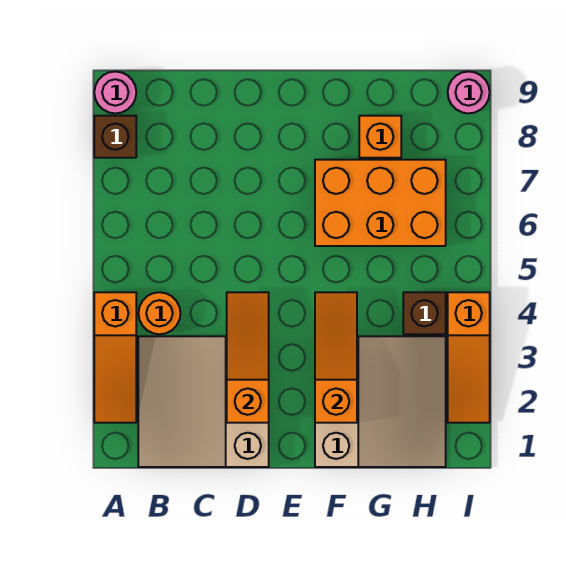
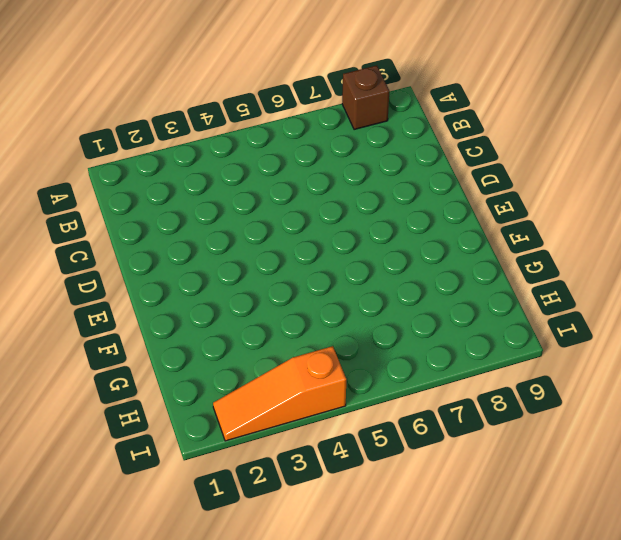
none -> orange slope A2:A4 level 1 top 4
none -> pink round brick A9 level 1
none -> tan slope B1:D3 level 1 top D

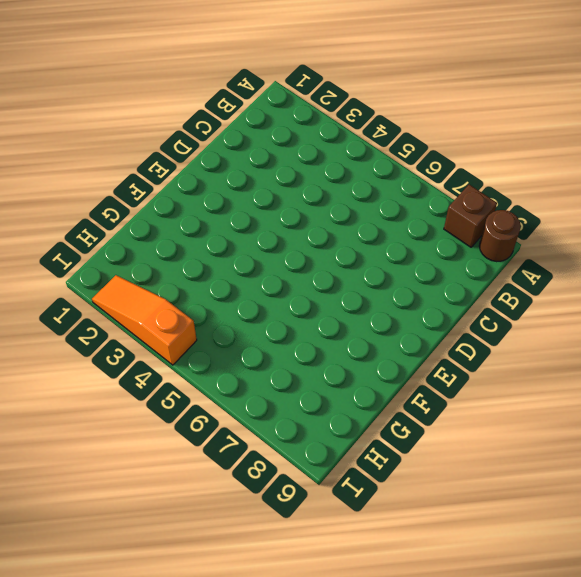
brown round brick A9 level 1 -> pink round brick A9 level 1
none -> orange slope A2:A4 level 1 top 4
none -> tan slope B1:D3 level 1 top D
none -> orange round brick B4 level 1

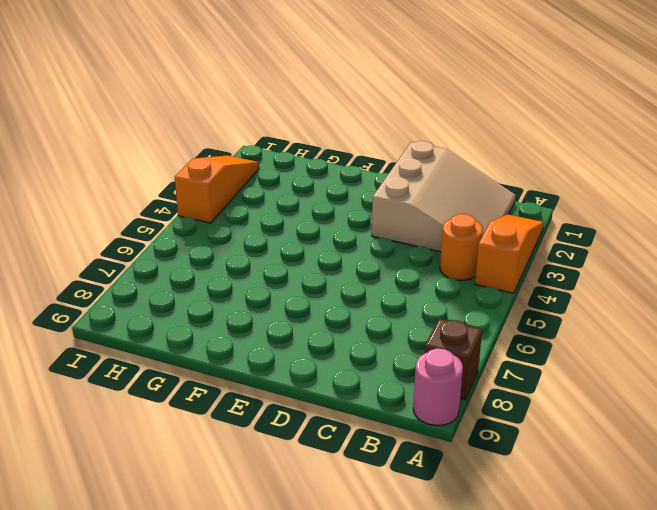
none -> tan slope F1:H3 level 1 top F
none -> orange brick F6:H7 level 1
none -> orange brick G8 level 1

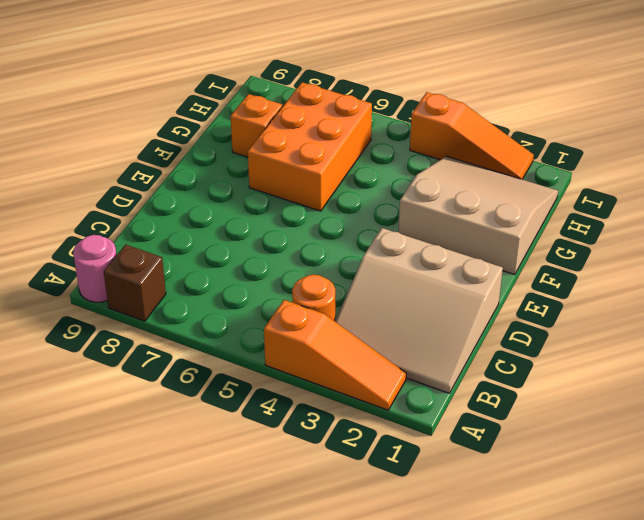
none -> brown brick H4 level 1
none -> pink round brick I9 level 1
none -> orange slope D2:D4 level 2 top 2

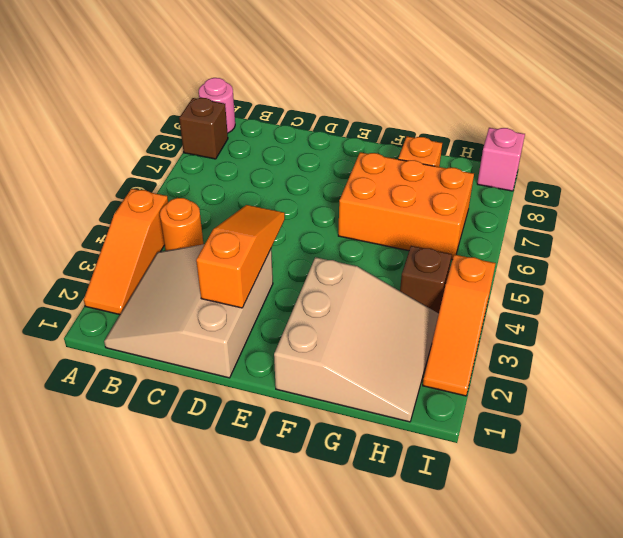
pink brick I9 level 1 -> pink round brick I9 level 1
none -> orange slope F2:F4 level 2 top 2

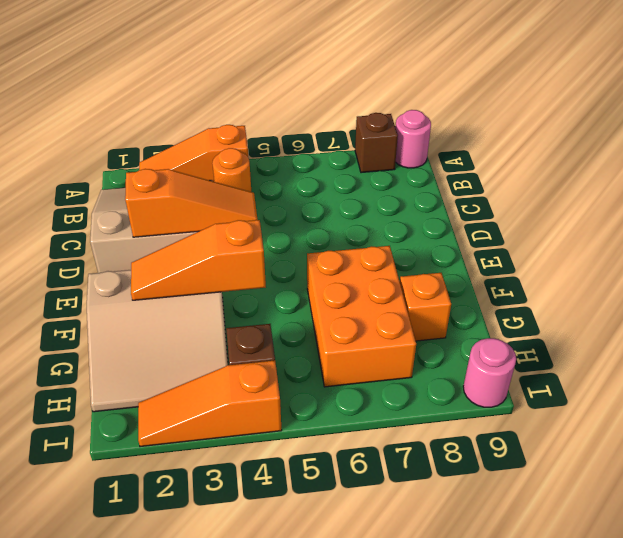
orange slope F2:F4 level 2 top 4 -> orange slope F2:F4 level 2 top 2

